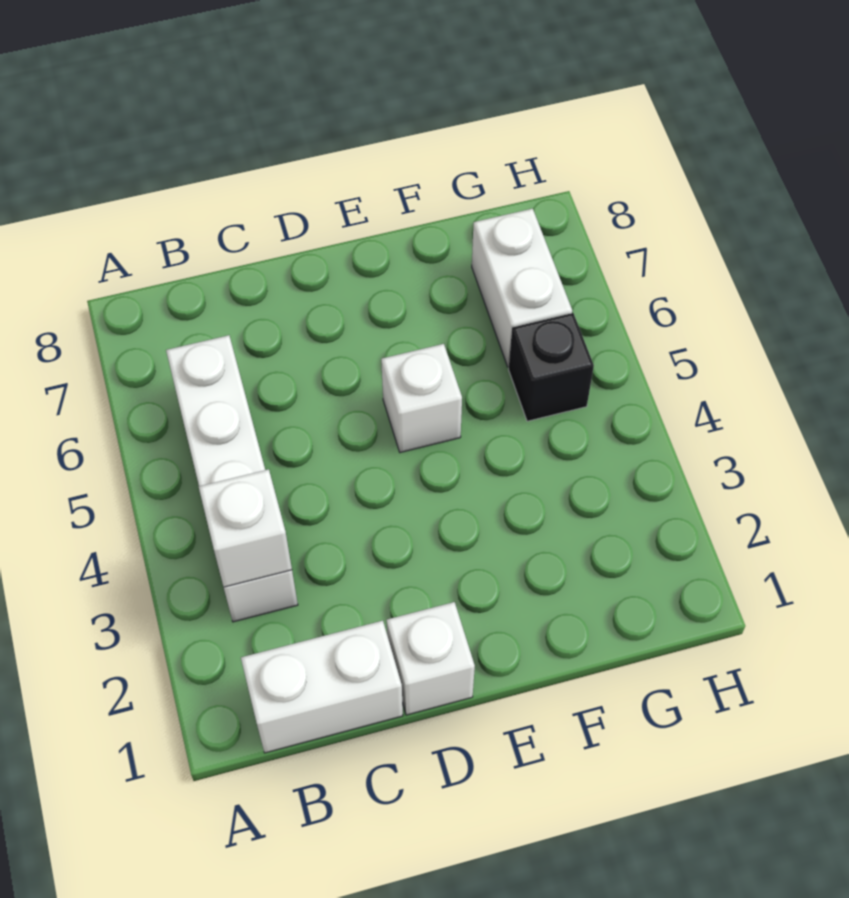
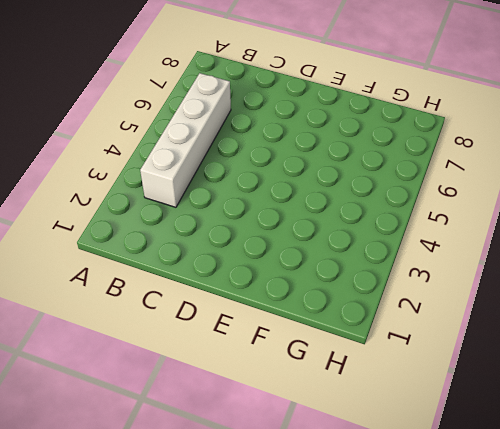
none -> white brick B1:C1 level 1
none -> white brick D1 level 1

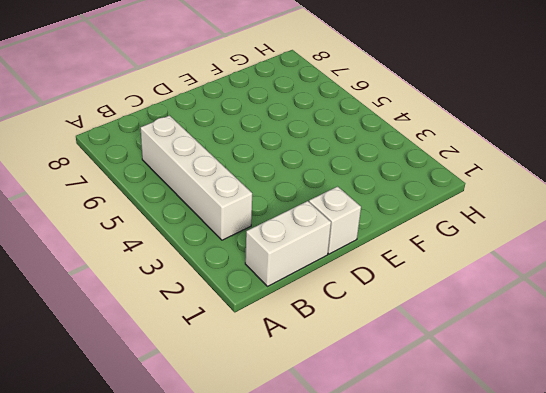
none -> white brick E5 level 1
none -> black brick G5 level 1

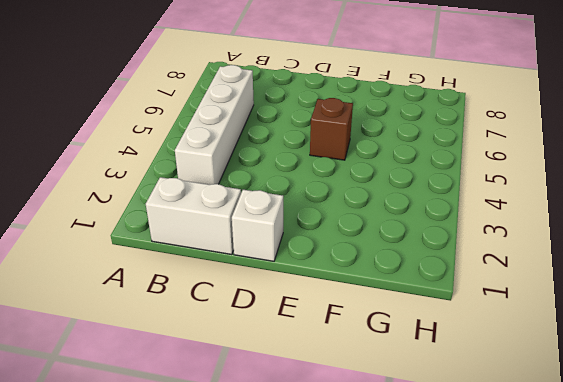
brown brick E5 level 1 -> white brick E5 level 1
none -> black brick G5 level 1
none -> white brick G6:G7 level 1

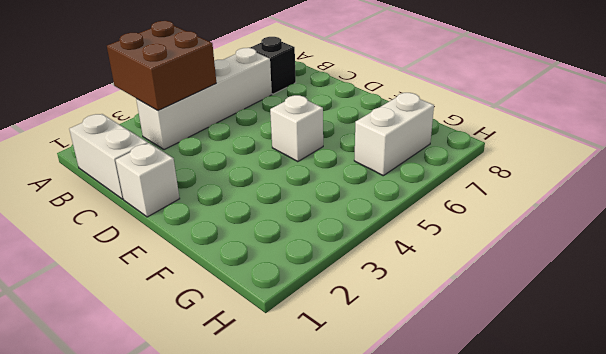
brown brick A3:B4 level 2 -> white brick B3 level 2
black brick B7 level 1 -> black brick G5 level 1

